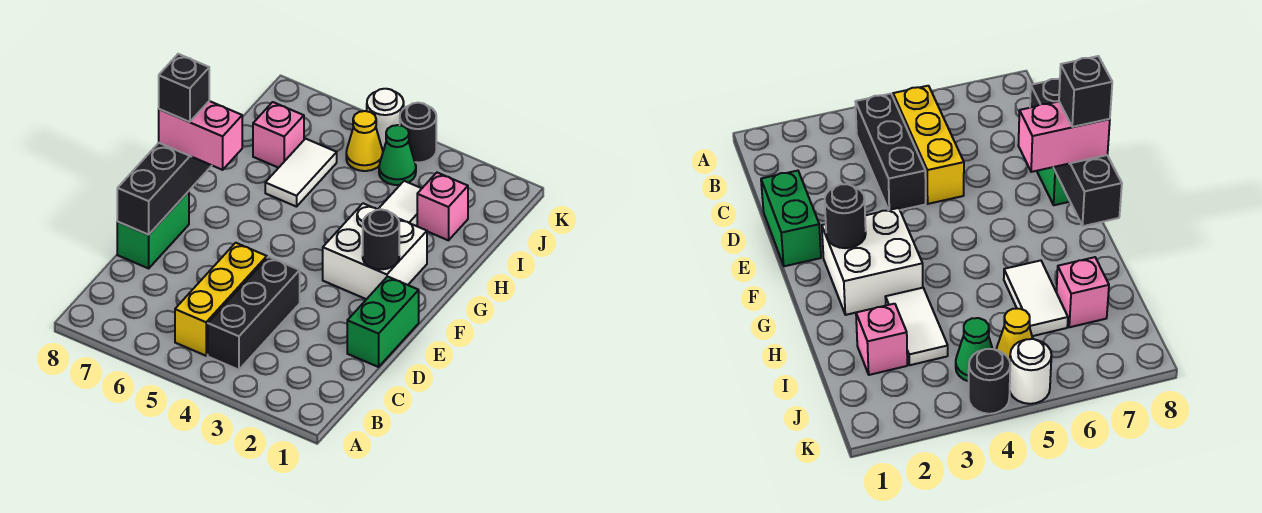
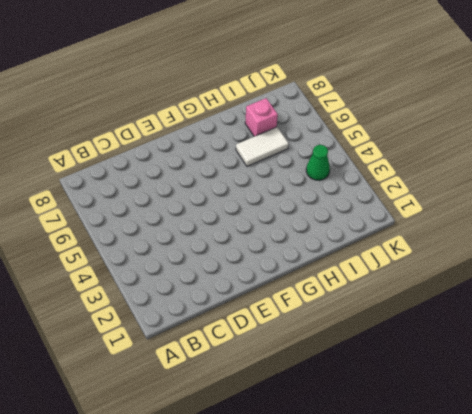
none -> black brick B4:D4 level 1
none -> yellow brick B5:D5 level 1
none -> green brick D1:E1 level 1

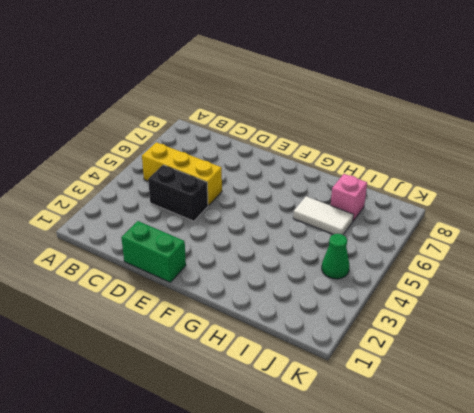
black brick C4:D4 level 1 -> black brick B4:D4 level 1
none -> green brick D8:E8 level 1
none -> white brick F2:G3 level 1
none -> white tile H3:I3 level 1

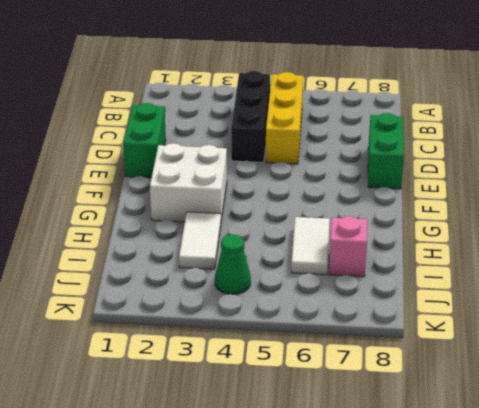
none -> pink brick I2 level 1
none -> yellow cone J5 level 1
none -> black round brick K4 level 1

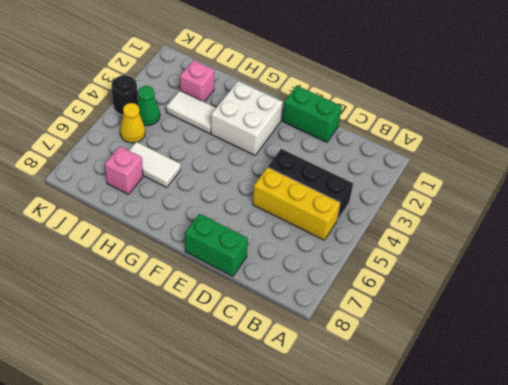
none -> white round brick K5 level 1
none -> black brick D8:G8 level 2
none -> black round brick F2 level 2

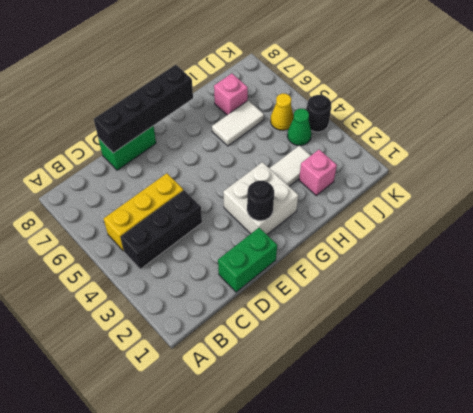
none -> white round brick K5 level 1
none -> pink brick F7:F8 level 3
none -> black brick F8 level 4

